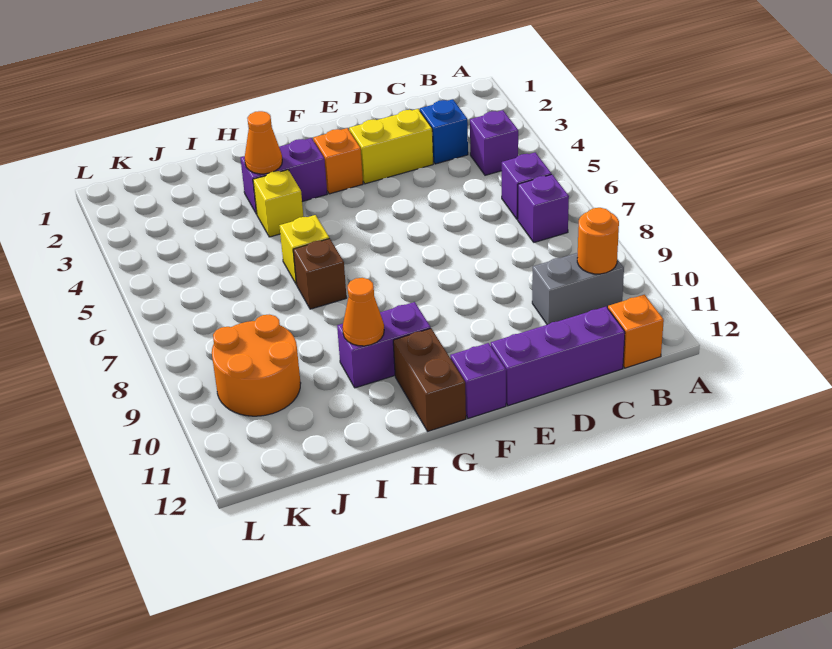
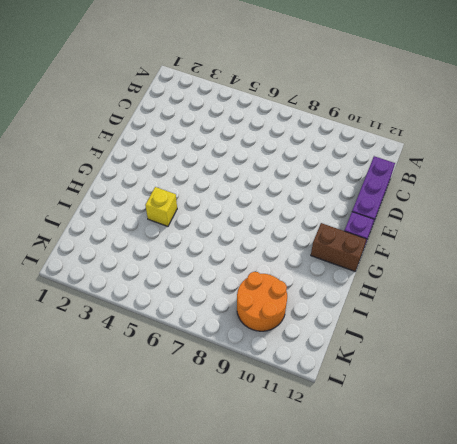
none -> purple brick B4 level 1
none -> purple brick B6 level 1
none -> purple brick B7 level 1

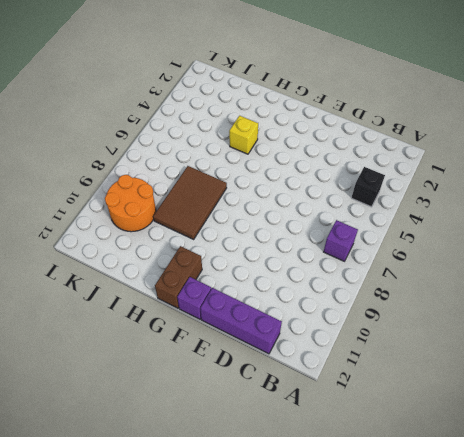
black brick B4 level 1 -> purple brick B4 level 1
brown tile H7:I9 level 1 -> brown brick H7 level 1
none -> purple brick B6 level 1
none -> grey brick B10:C10 level 1
none -> orange brick B12 level 1

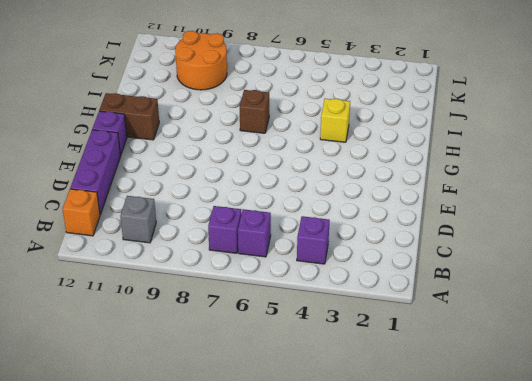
grey brick B10 level 1 -> grey brick B10:C10 level 1
none -> blue brick C3 level 1
none -> yellow brick D3:E3 level 1
none -> orange brick F3 level 1

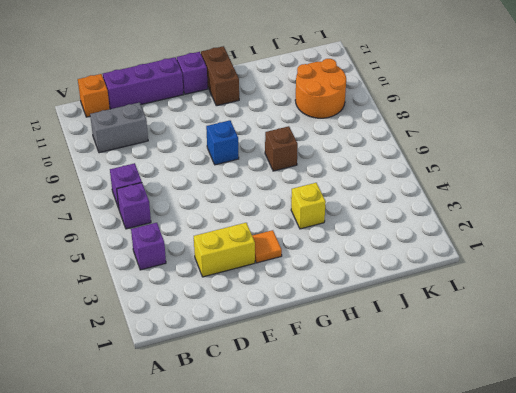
orange tile F3 level 1 -> orange brick F3 level 1
blue brick F8 level 1 -> blue brick C3 level 1
none -> purple brick G3:H3 level 1
none -> purple brick G10:H10 level 1
none -> yellow brick H6 level 1

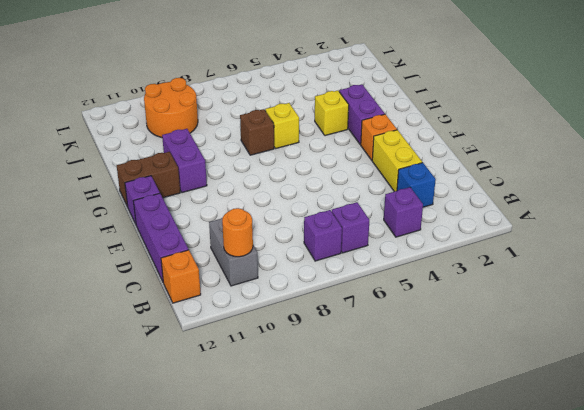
none -> orange cone H3 level 2
none -> orange cone H10 level 2

